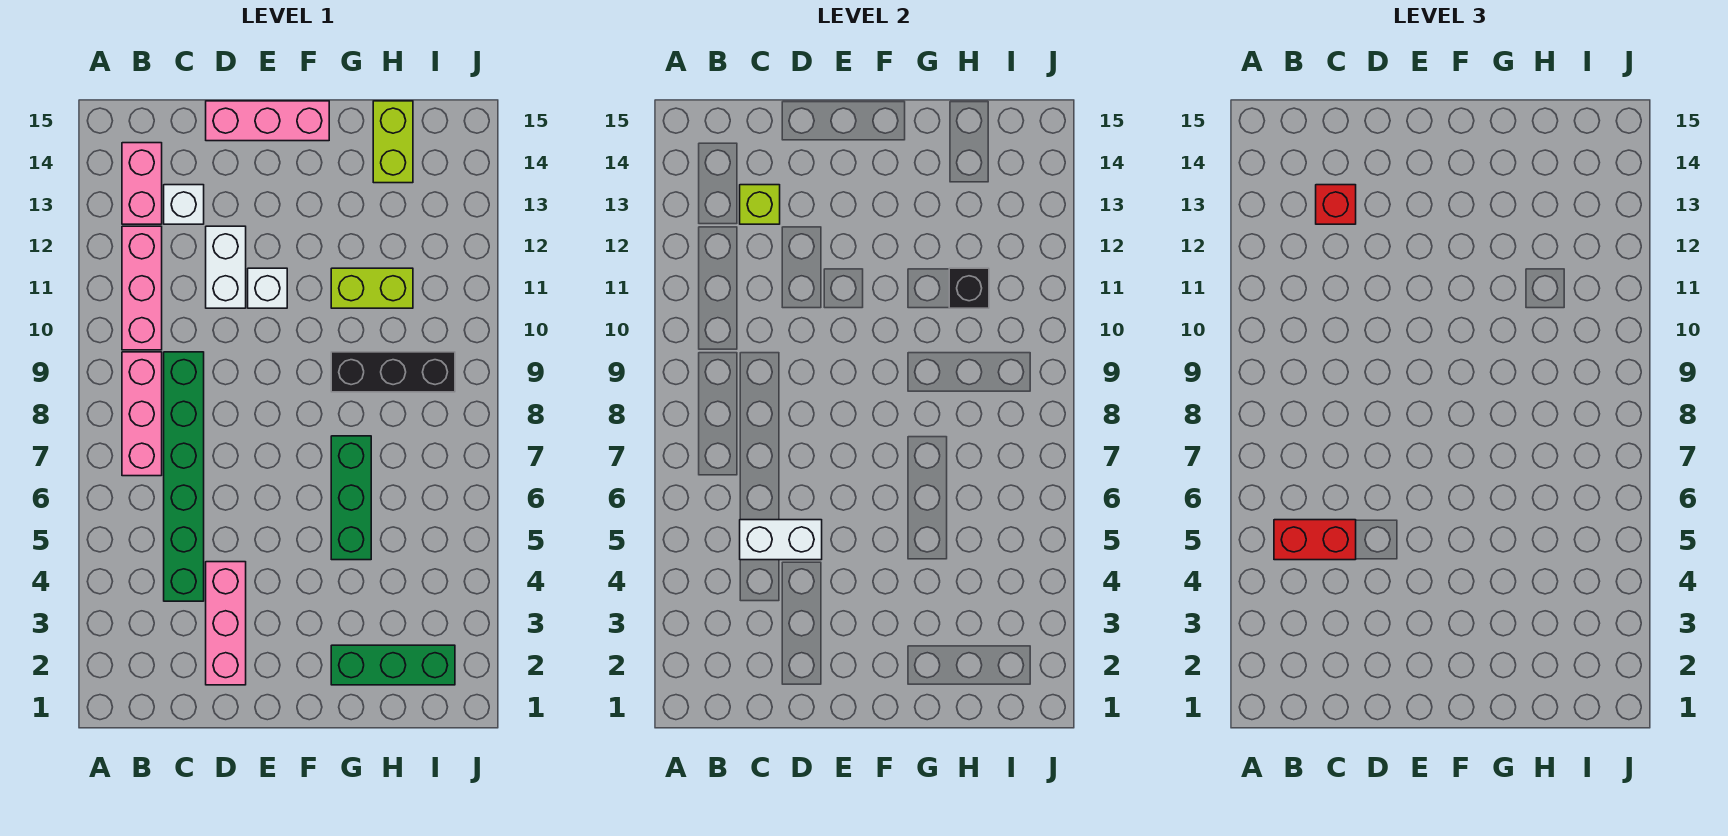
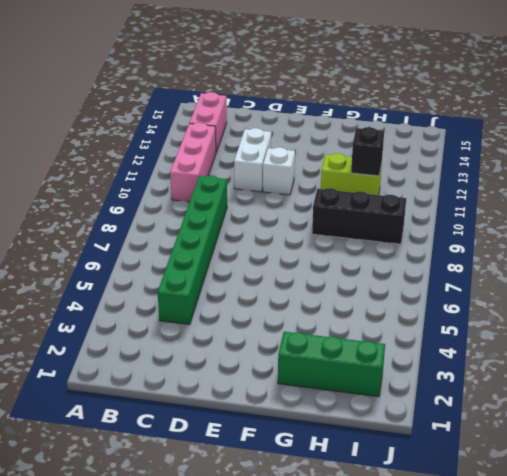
none -> pink brick B7:B9 level 1
none -> white brick C13 level 1
none -> pink brick D2:D4 level 1

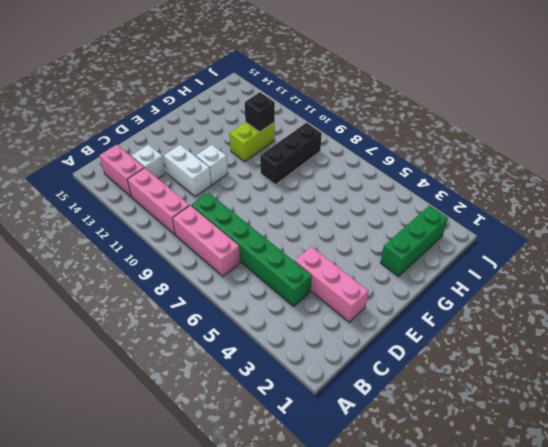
none -> pink brick D15:F15 level 1
none -> green brick G5:G7 level 1
none -> lime brick H14:H15 level 1

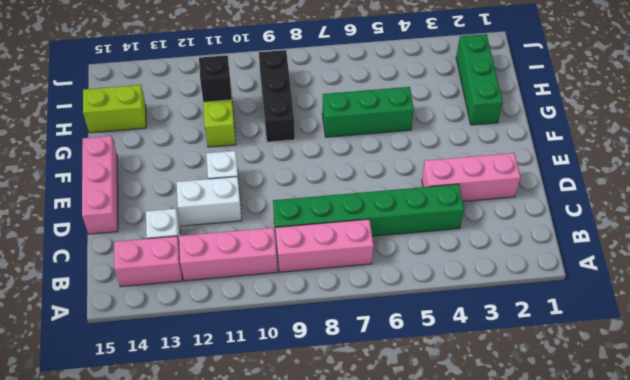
none -> white brick C5:D5 level 2
none -> lime brick C13 level 2
none -> red brick B5:C5 level 3

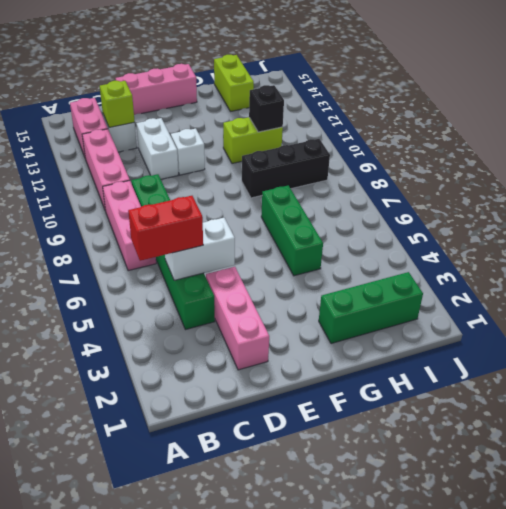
none -> red brick C13 level 3

